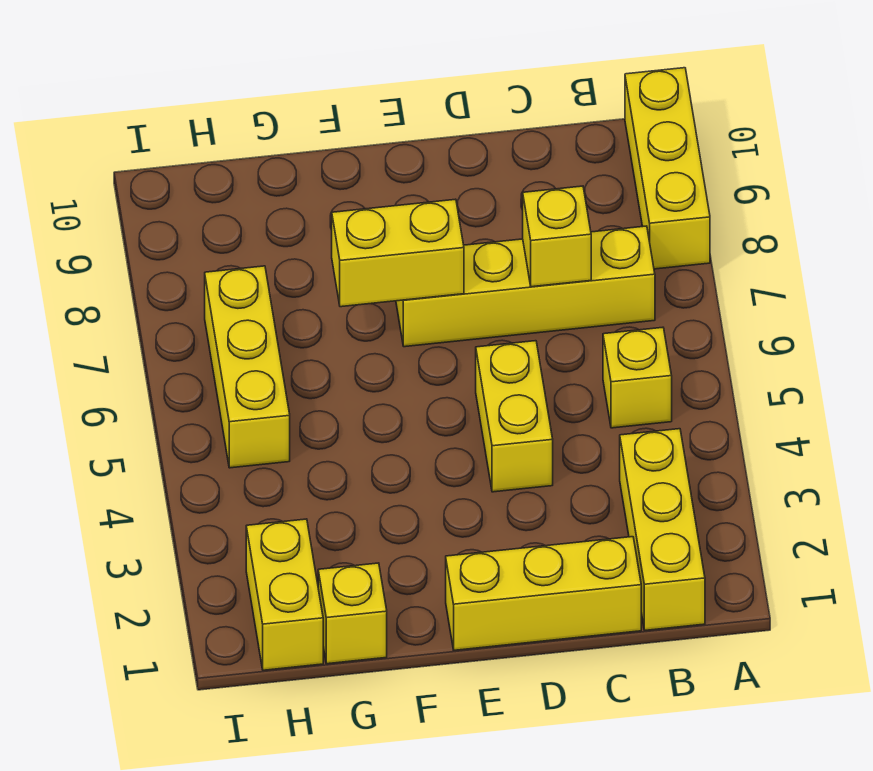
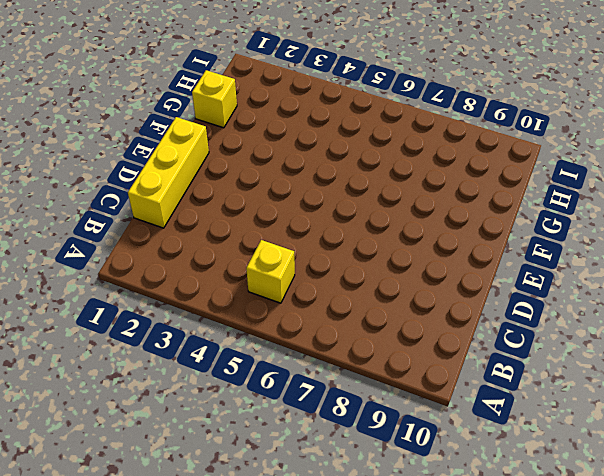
none -> yellow brick A8:A10 level 1
none -> yellow brick B1:B3 level 1

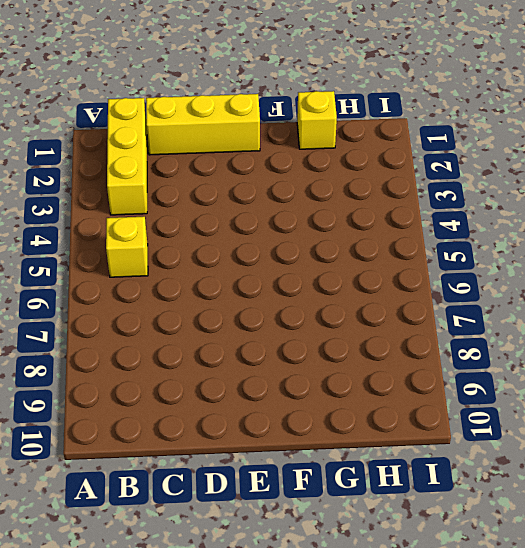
none -> yellow brick A8:A10 level 1
none -> yellow brick B7:E7 level 1

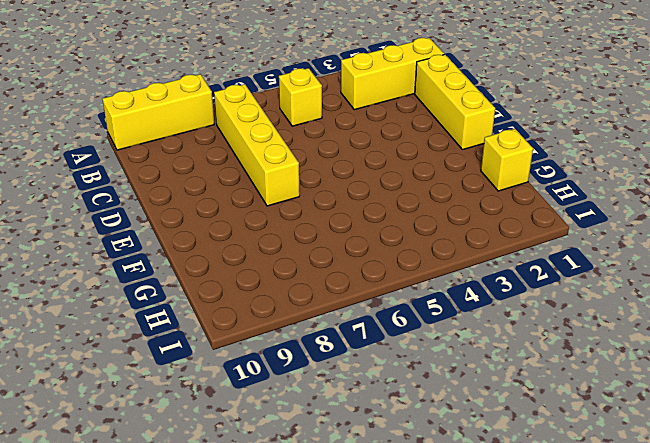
none -> yellow brick D4:D5 level 1
none -> yellow brick H1:H2 level 1

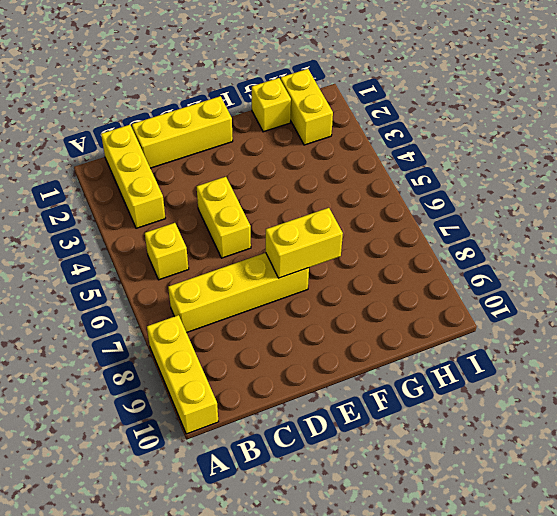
none -> yellow brick H5:H7 level 1
none -> yellow brick C7 level 2

